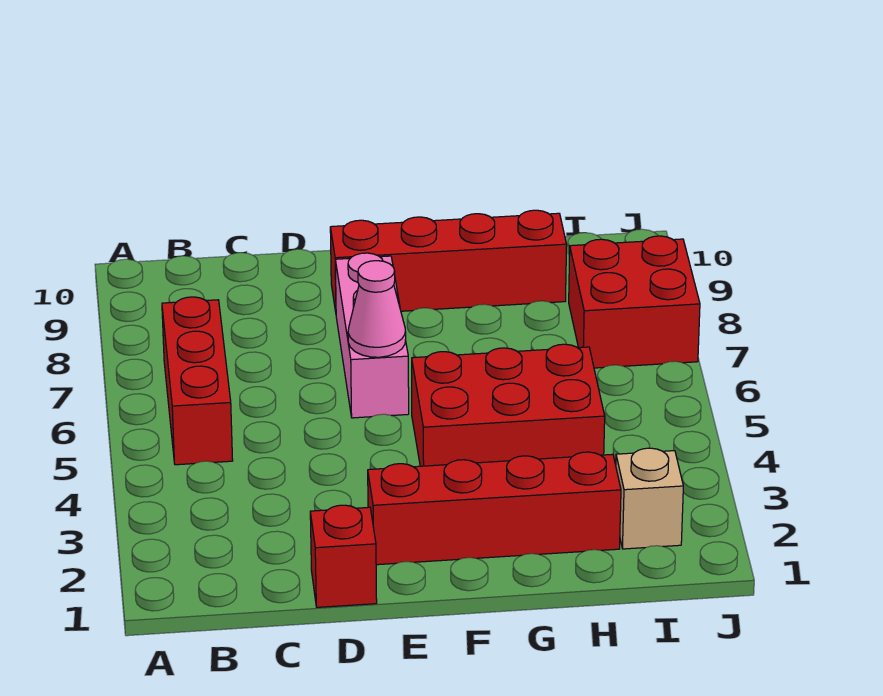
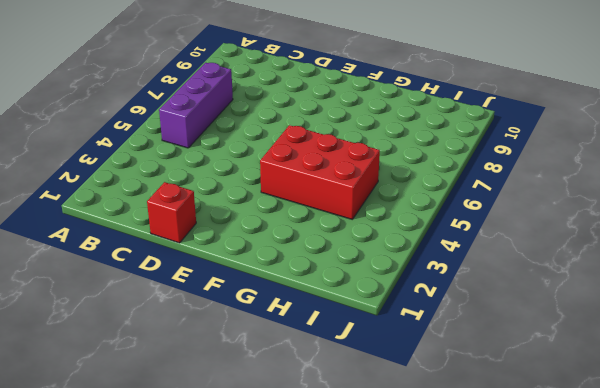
purple brick B5:B7 level 1 -> red brick B5:B7 level 1
none -> red brick E2:H2 level 1
none -> pink brick E6:E8 level 1

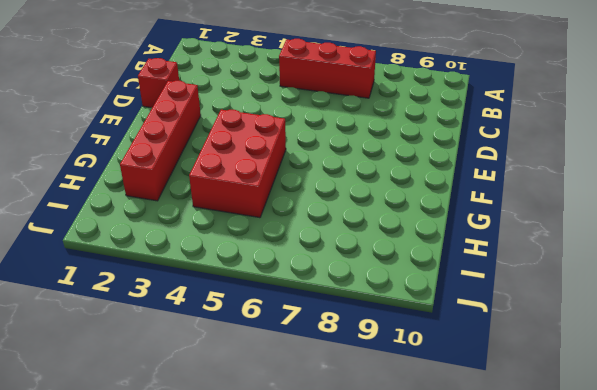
none -> pink brick E6:E8 level 1
none -> red brick E9:H9 level 1

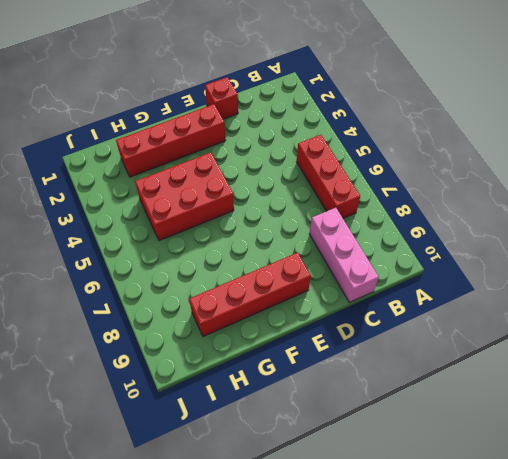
pink brick C8:C10 level 1 -> pink brick E6:E8 level 1
none -> tan brick I2 level 1
none -> red brick I7:J8 level 1

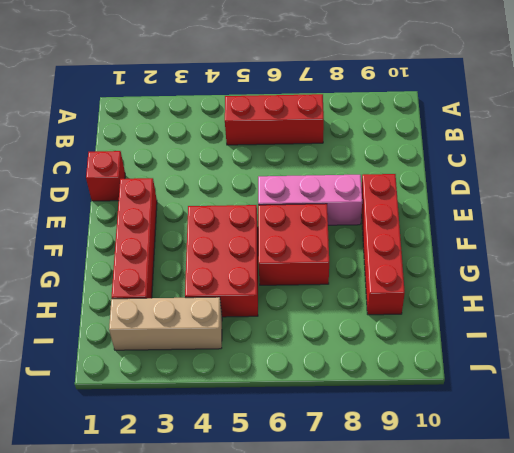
red brick F6:G7 level 1 -> red brick I7:J8 level 1
tan brick I2:I4 level 1 -> tan brick I2 level 1
none -> pink cone E6 level 2

